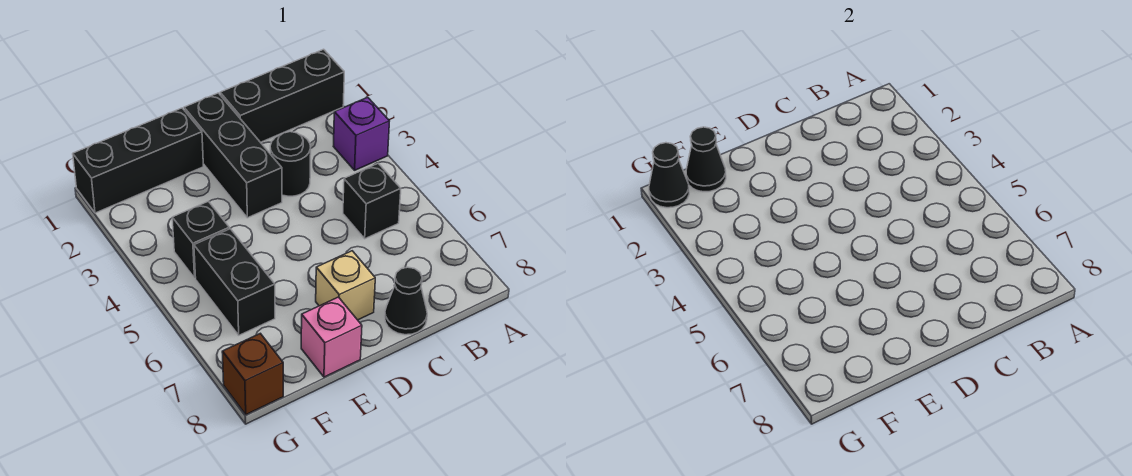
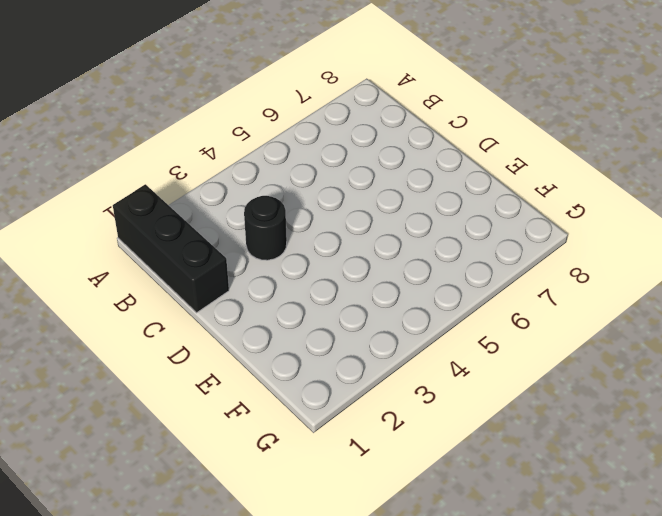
none -> purple brick A3 level 1
none -> black brick B5 level 1
none -> black cone C8 level 1

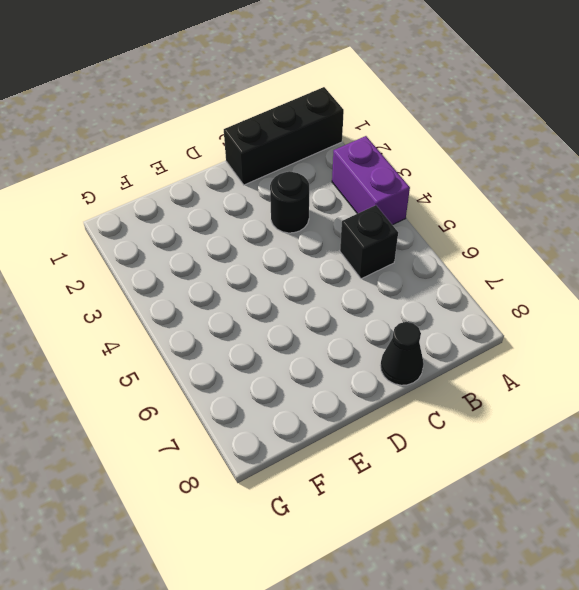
purple brick A3:A4 level 1 -> purple brick A3 level 1
none -> black brick D1:D3 level 1
none -> tan brick D7 level 1
none -> black brick E1:G1 level 1

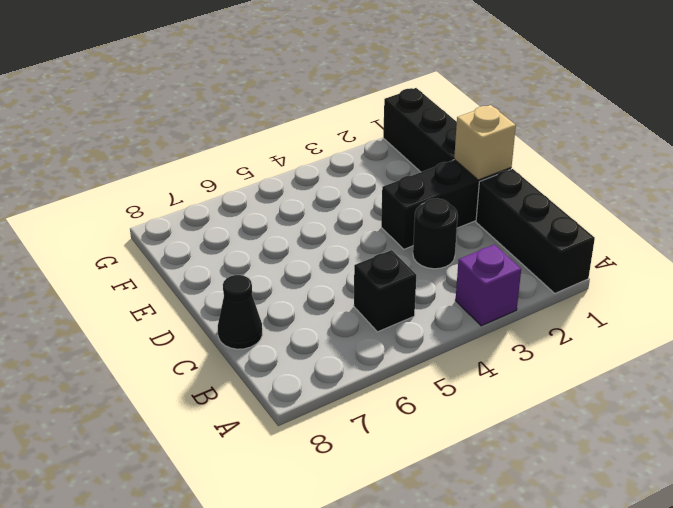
tan brick D1 level 2 -> tan brick D7 level 1
none -> pink brick E8 level 1
none -> black brick F4 level 1
none -> black brick F5:F6 level 1

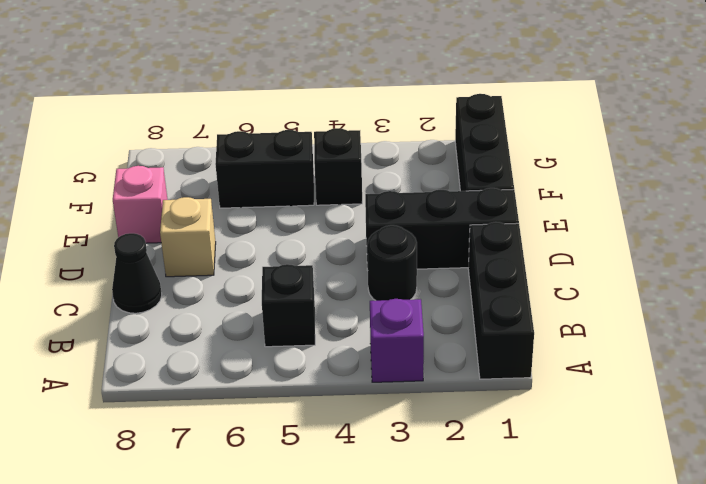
none -> brown brick G8 level 1
none -> black cone F1 level 2
none -> black cone G1 level 2

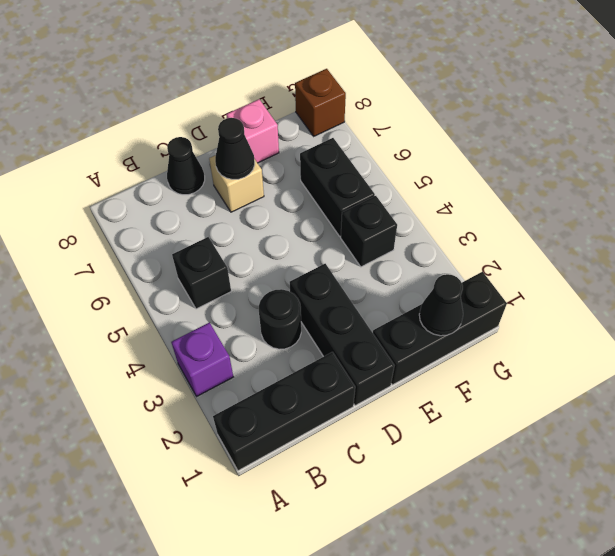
black cone D7 level 2 -> black cone G1 level 2

